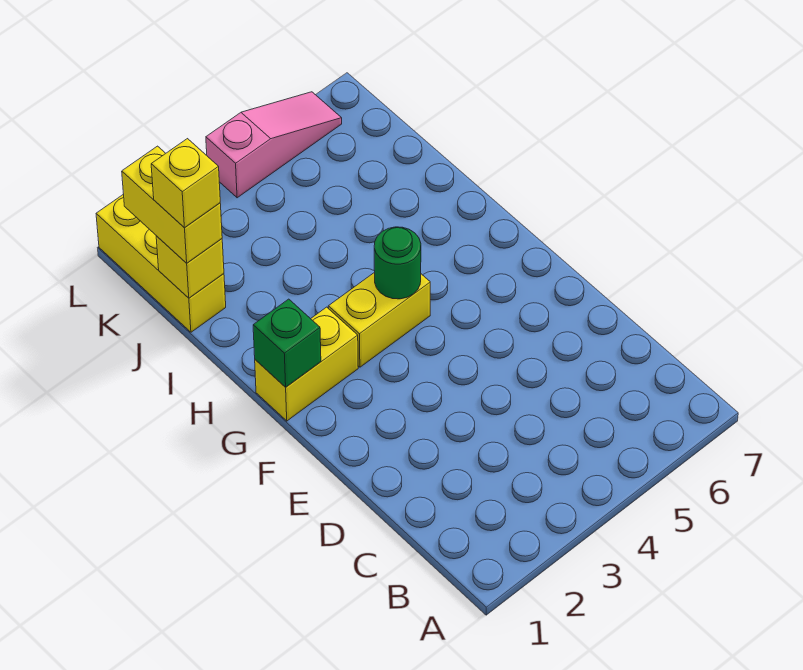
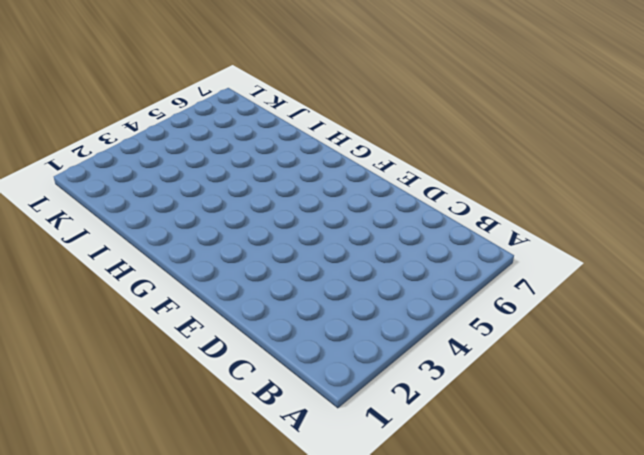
none -> yellow brick G1:G2 level 1
none -> yellow brick G3:G4 level 1

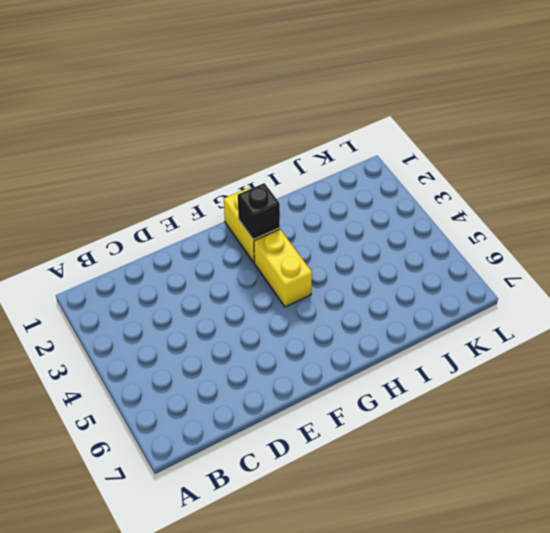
black brick G2 level 2 -> none
none -> yellow brick J1:L1 level 1
none -> pink slope L4:L6 level 1 top 4

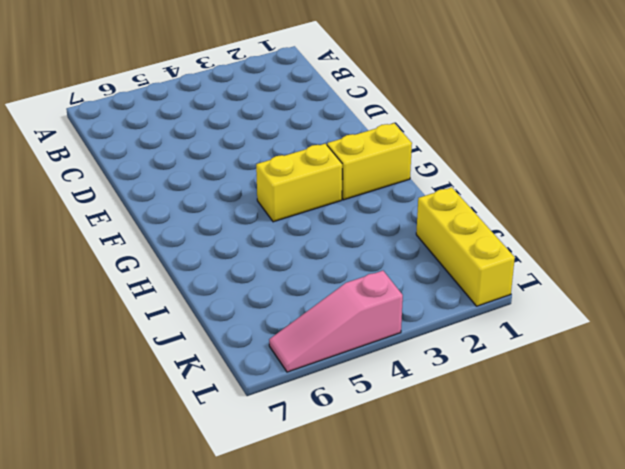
none -> green brick G1 level 2
none -> green round brick G4 level 2

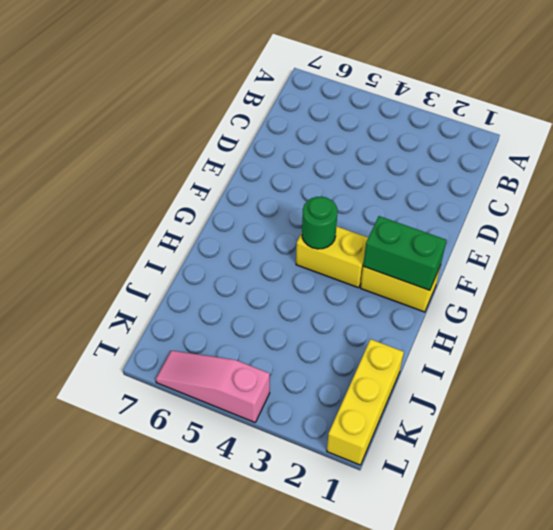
green brick G1:G2 level 2 -> green brick G1 level 2
none -> yellow brick J1 level 2
none -> yellow brick J1:K1 level 3

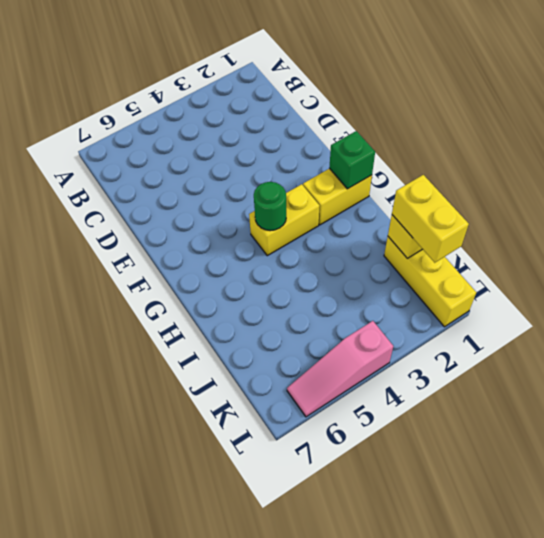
none -> yellow brick J1 level 4

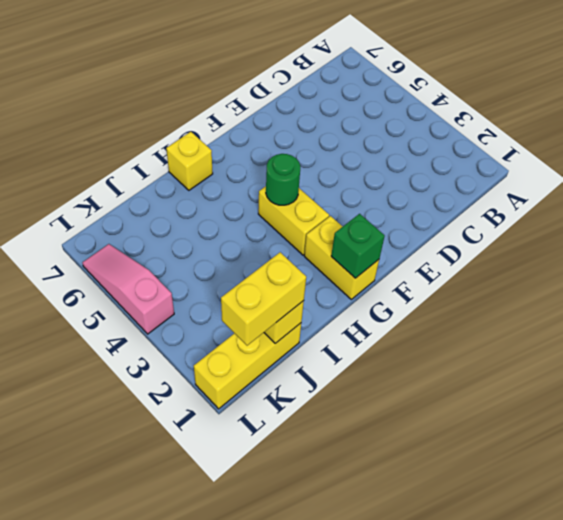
yellow brick H7 level 1 -> yellow brick J1 level 4

